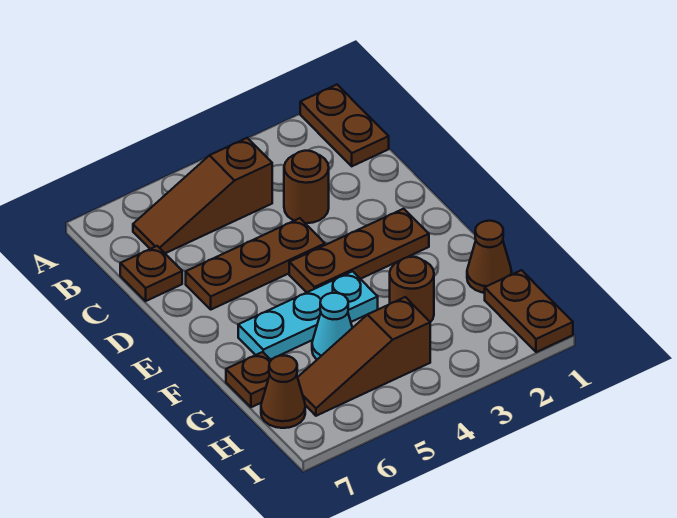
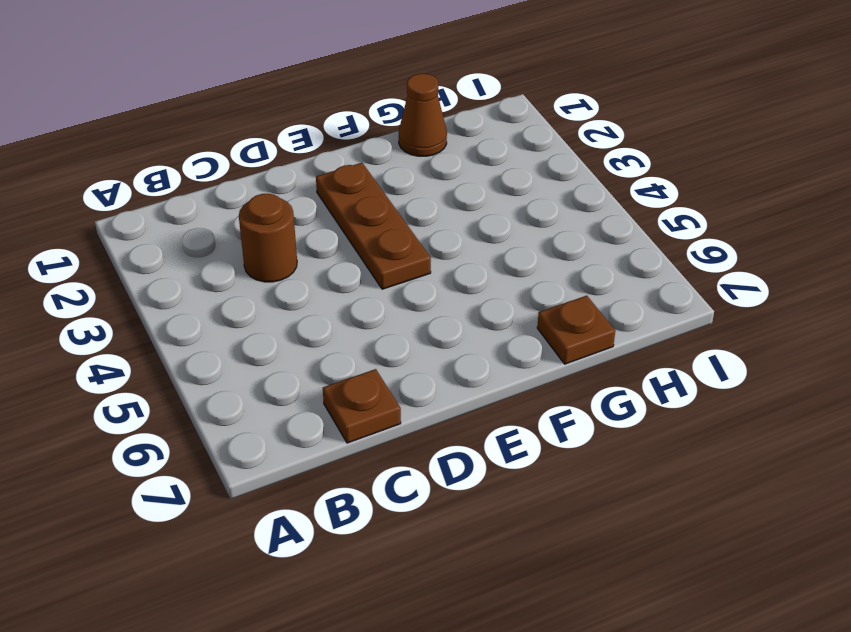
none -> brown plate A1:B1 level 1
none -> brown slope B4:B6 level 1 top 4
none -> brown plate D4:D6 level 1

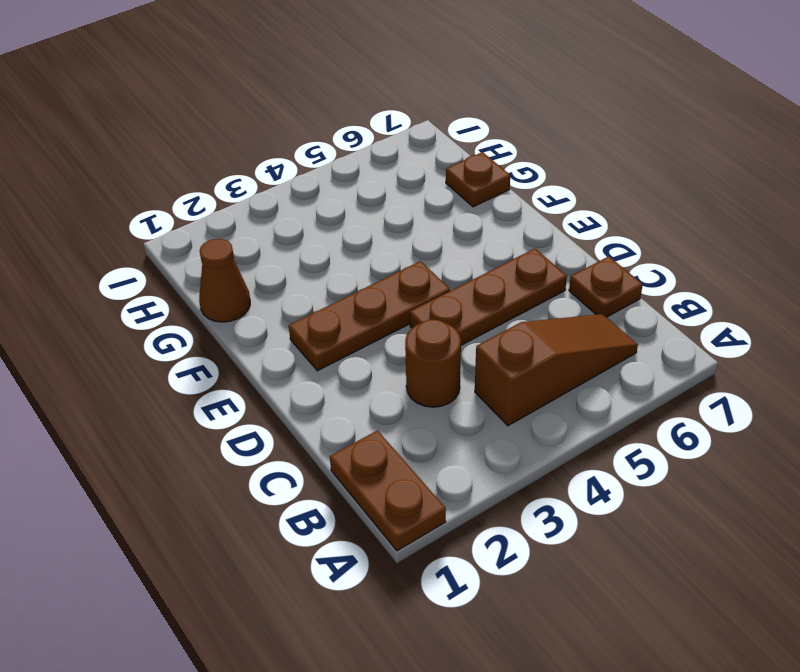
none -> cyan plate F4:F6 level 1
none -> brown round brick G3 level 1
none -> cyan cone G5 level 1

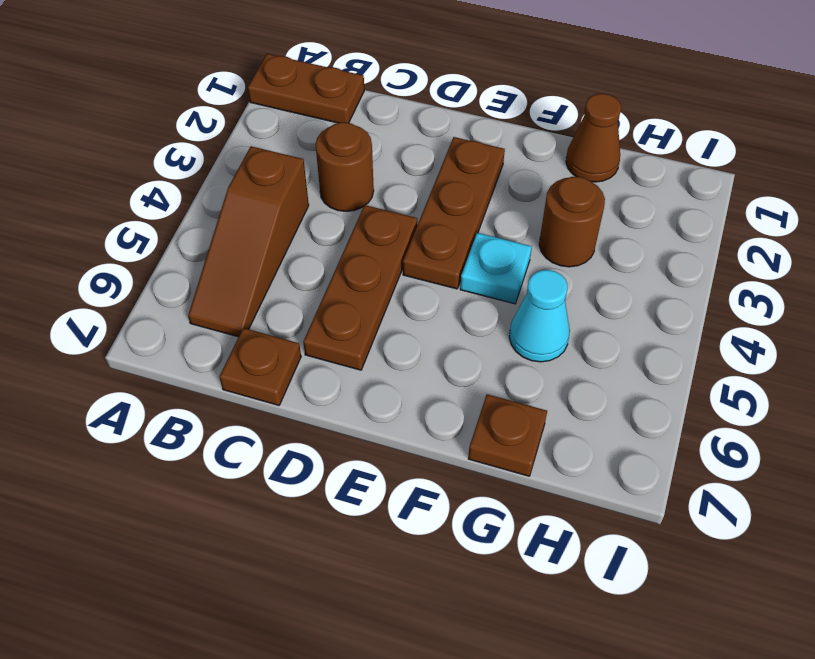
cyan plate F4 level 1 -> cyan plate F4:F6 level 1
none -> brown plate H1:I1 level 1
none -> brown slope H4:H6 level 1 top 4
none -> brown cone H7 level 1

